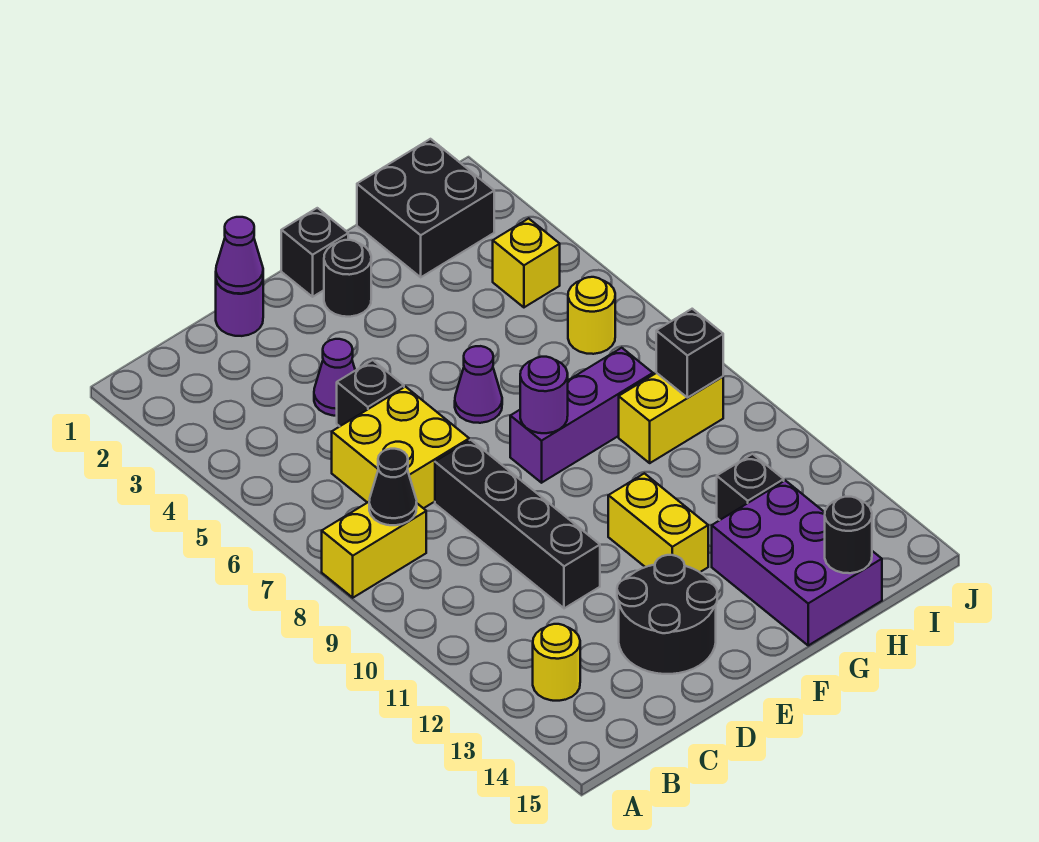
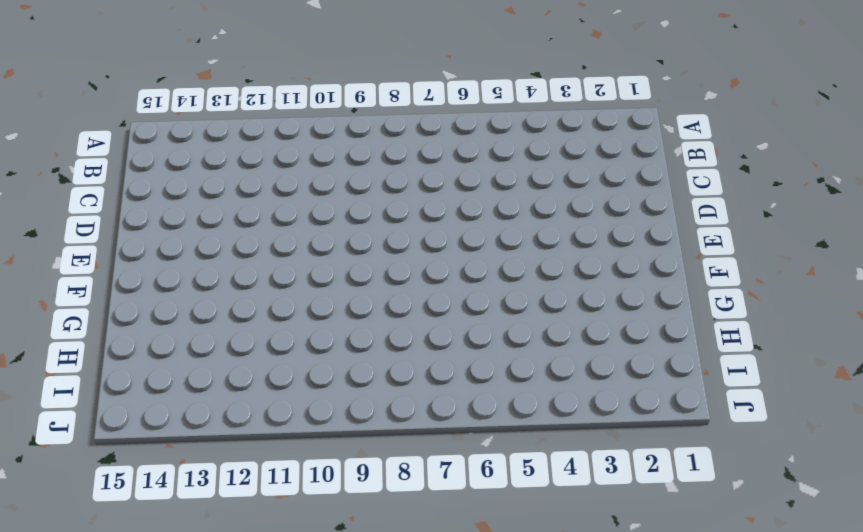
none -> yellow brick A8:B8 level 1
none -> yellow round brick B13 level 1
none -> yellow brick C6:D7 level 1

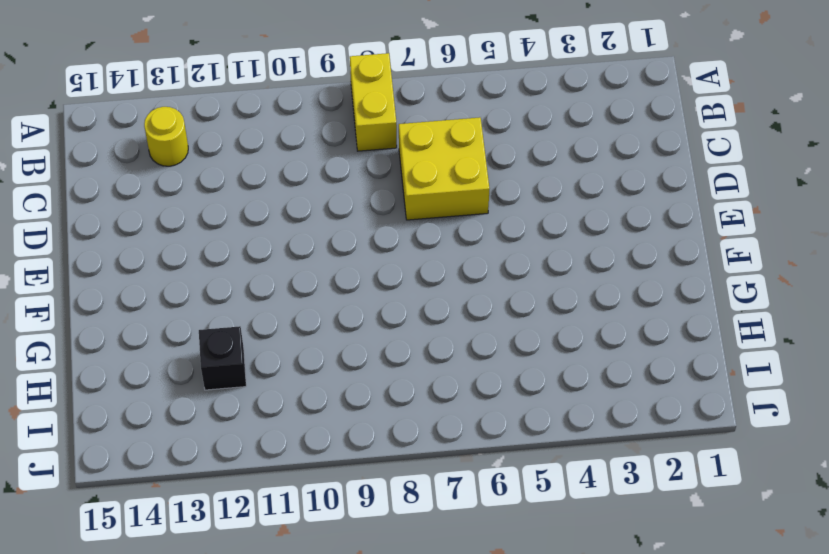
none -> purple round brick D1 level 1
none -> purple cone D4 level 1
none -> black brick D5 level 1

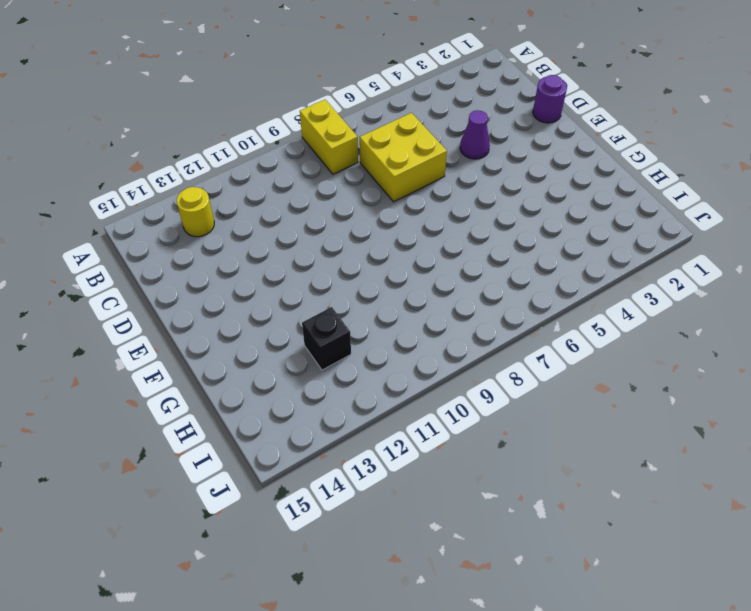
none -> black brick D5 level 1
none -> black brick D8:D11 level 1
none -> black round brick D13:E14 level 1

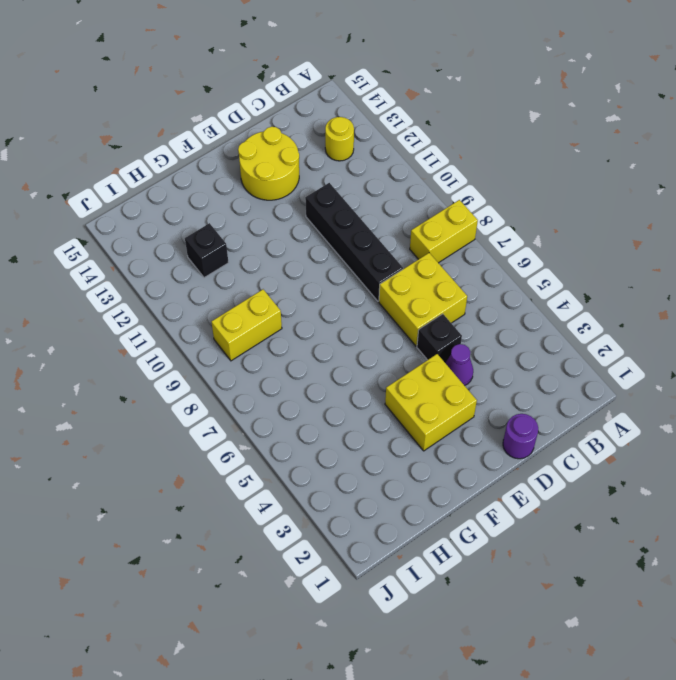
yellow round brick D13:E14 level 1 -> black round brick D13:E14 level 1
yellow brick E3:F4 level 1 -> none
none -> black brick F1 level 1
none -> black round brick F2 level 1
none -> purple cone F6 level 1

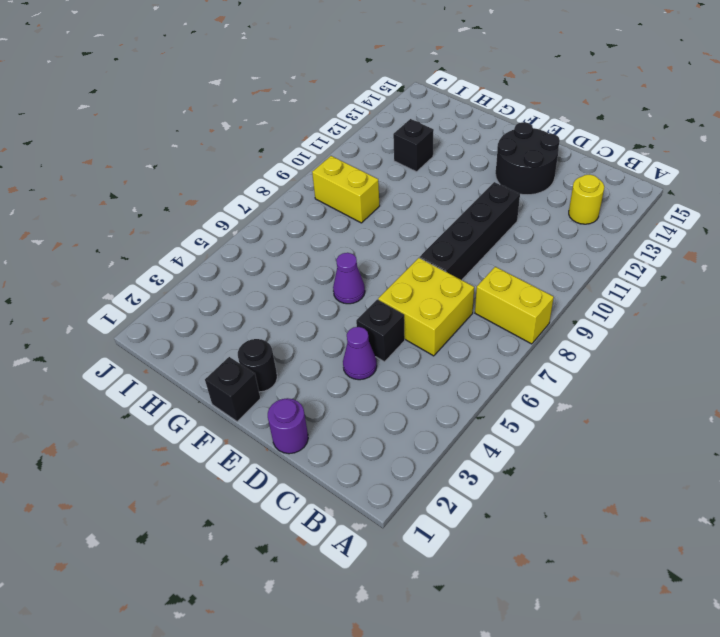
none -> purple brick F8:H8 level 1
none -> yellow brick F11:F12 level 1
none -> purple brick G13:H15 level 1

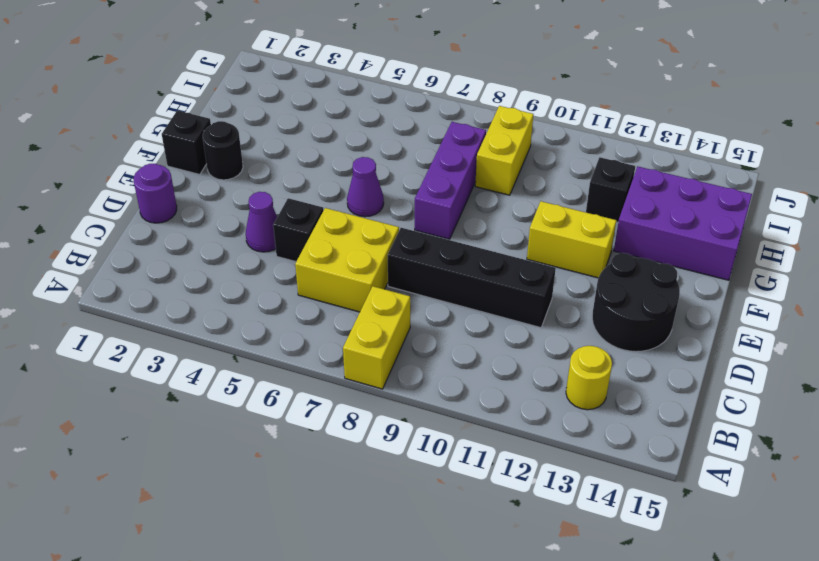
none -> black brick H1:I2 level 1
none -> yellow brick I4 level 1
none -> yellow round brick I6 level 1

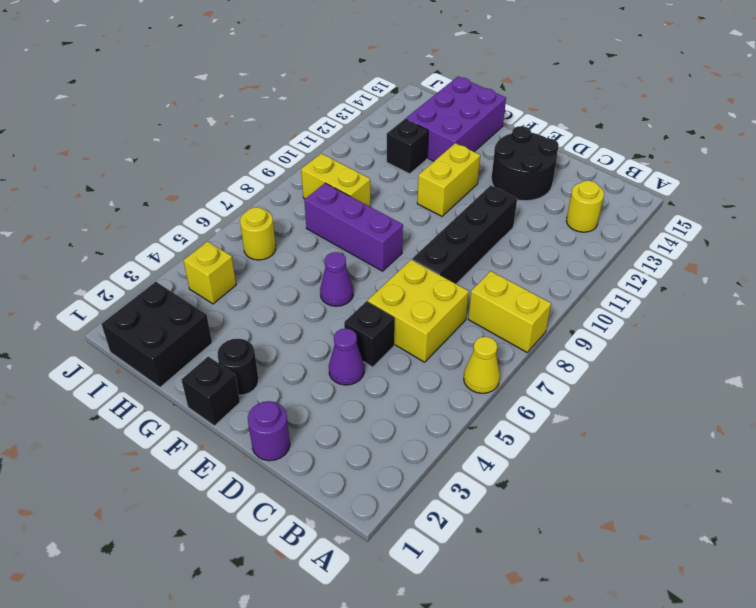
yellow cone A6 level 1 -> none
none -> black cone B8 level 2
none -> purple cone D1 level 2
none -> purple round brick F8 level 2

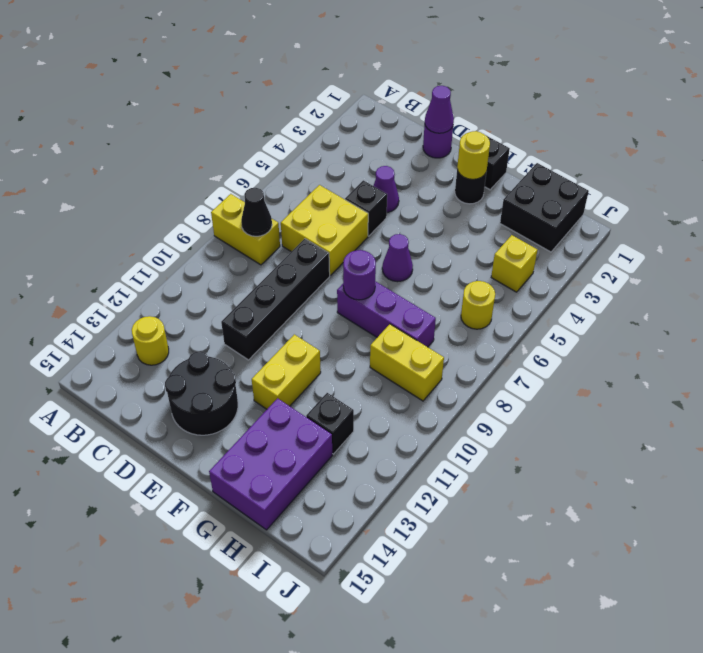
yellow round brick F2 level 2 -> none
none -> black round brick H15 level 2
none -> black brick I9 level 2

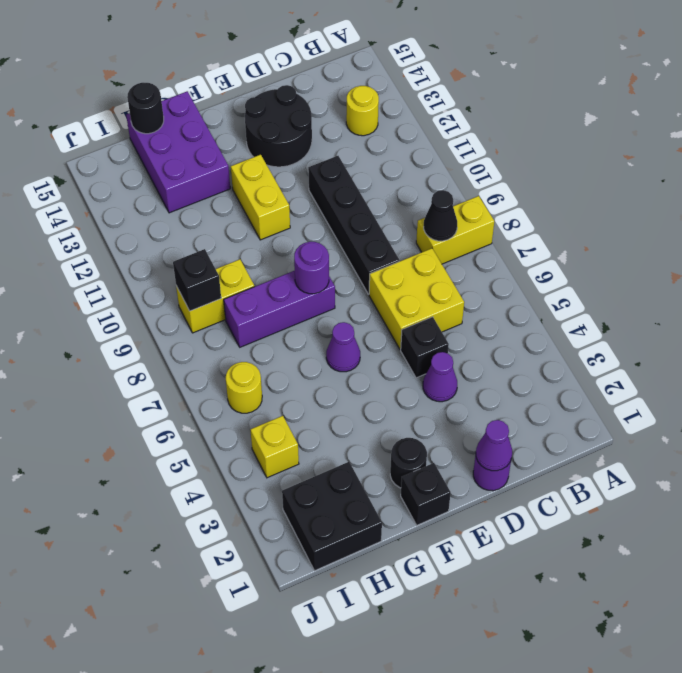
none -> black brick H12 level 1

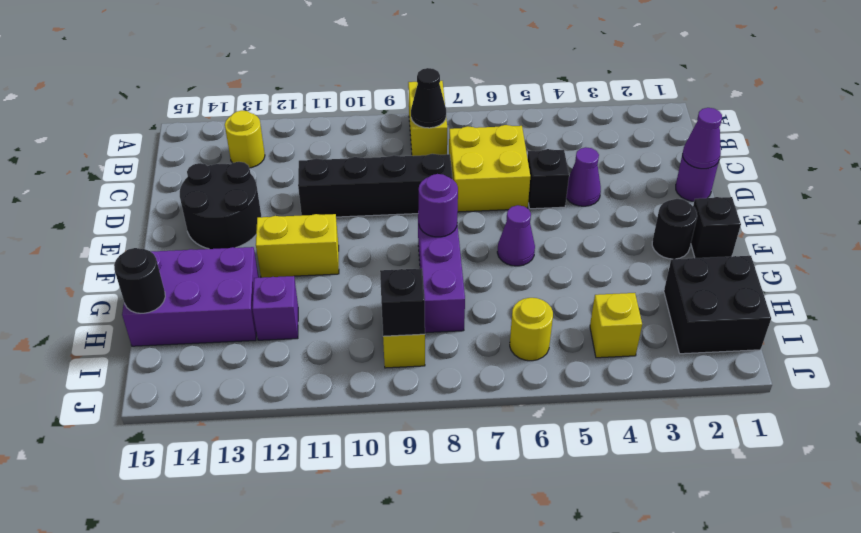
purple brick H12 level 1 -> black brick H12 level 1

